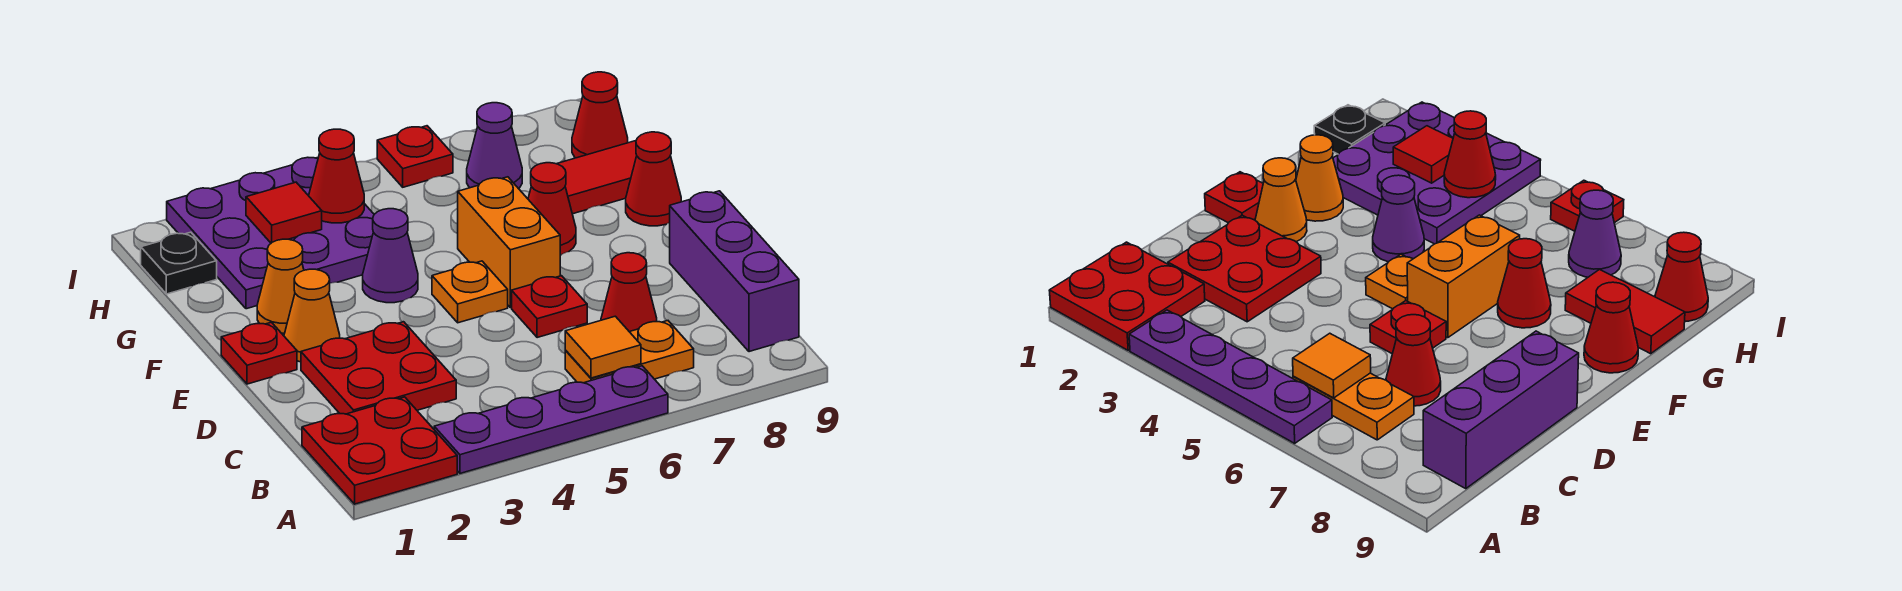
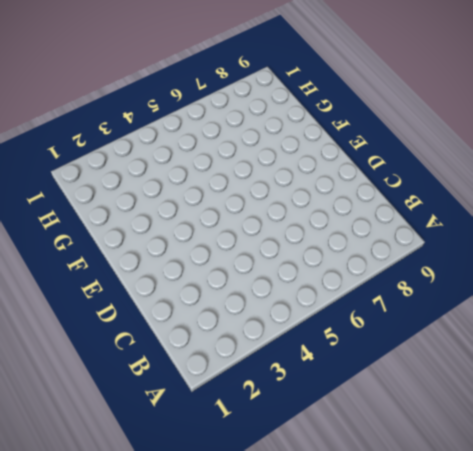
none -> red plate A1:B2 level 1
none -> purple plate A3:A6 level 1
none -> orange plate B6:B7 level 1

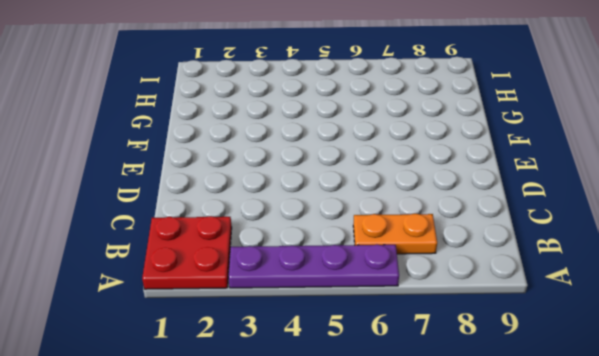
none -> purple brick B9:D9 level 1
none -> red plate C2:D3 level 1
none -> red cone C7 level 1

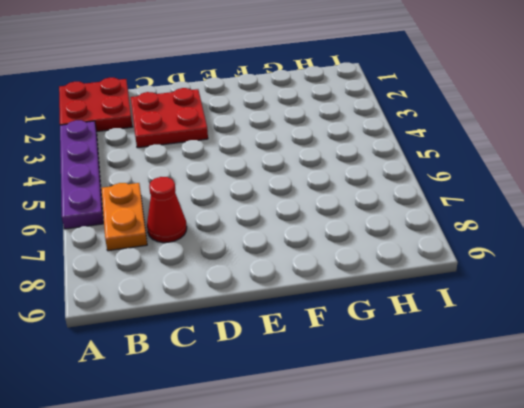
none -> purple brick B9:D9 level 1
none -> red plate D6 level 1
none -> red plate E1 level 1

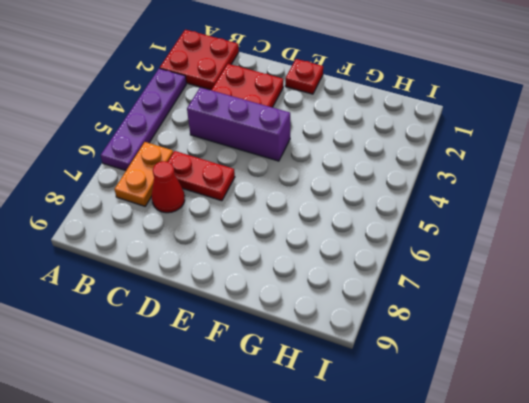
purple brick C4:E4 level 1 -> purple brick B9:D9 level 1
red plate C6:D6 level 1 -> red plate D6 level 1
none -> orange cone E2 level 1
none -> orange plate E5 level 1
none -> orange brick E6:F6 level 1

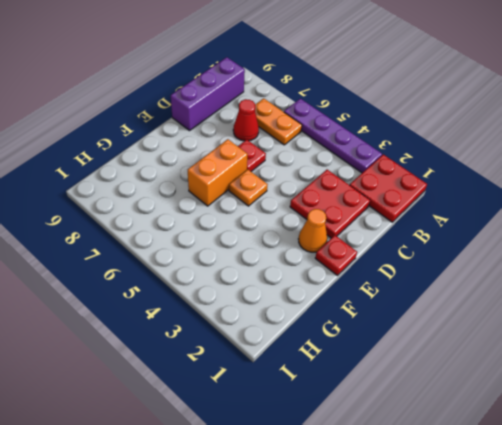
none -> orange cone F2 level 1
none -> purple cone F4 level 1
none -> red cone F7 level 1

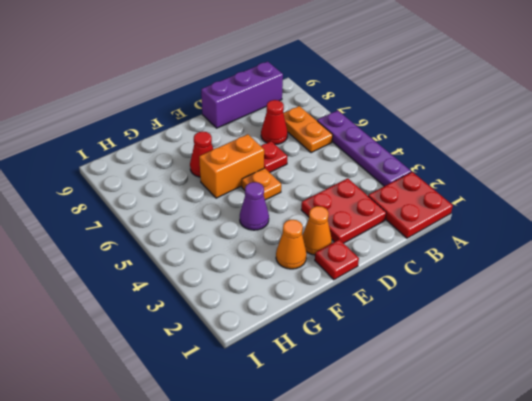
none -> red cone F9 level 1
none -> purple plate G2:I4 level 1
none -> red tile G8:G9 level 1

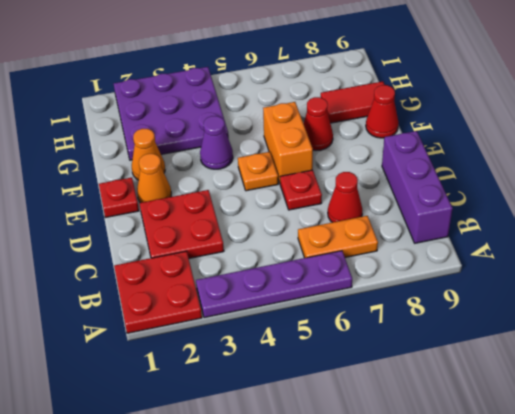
none -> black plate H1 level 1
none -> purple cone H7 level 1
none -> red cone H9 level 1

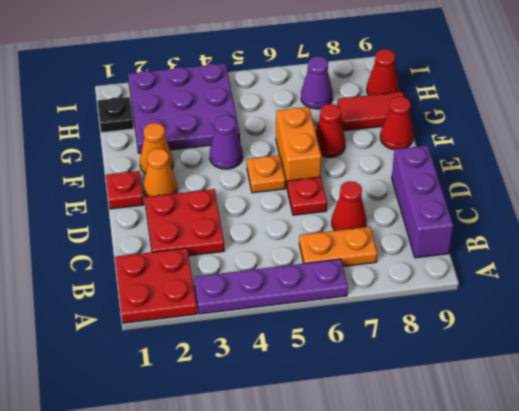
none -> red plate I6 level 1
none -> orange tile B6 level 2
none -> red tile H3 level 2

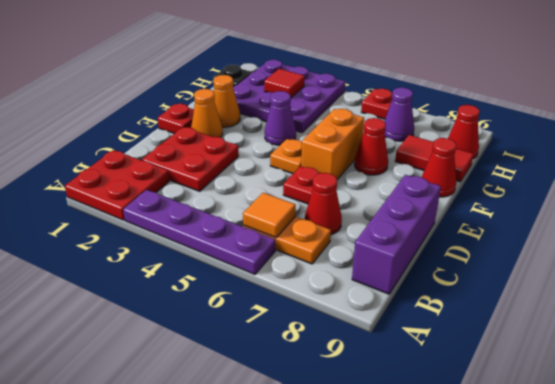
none -> red cone H4 level 2

